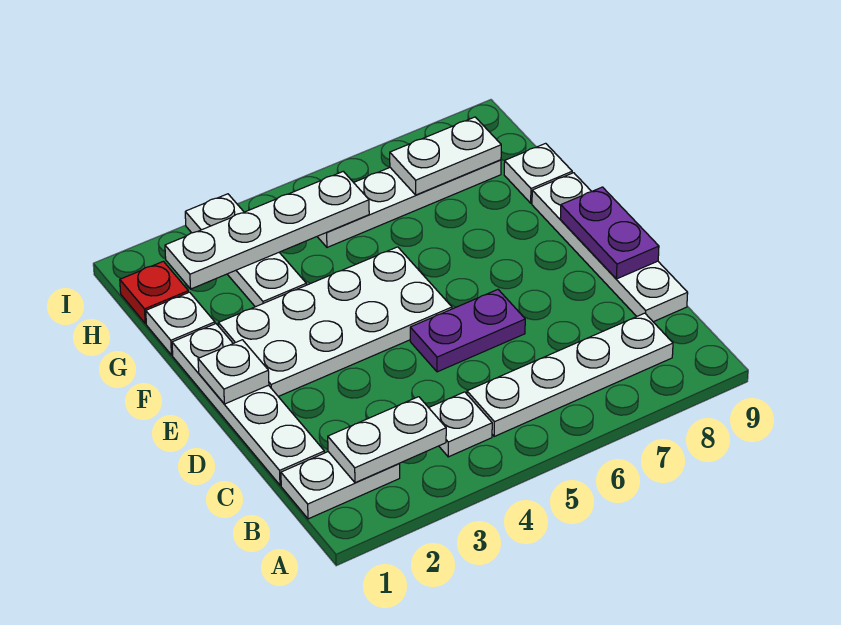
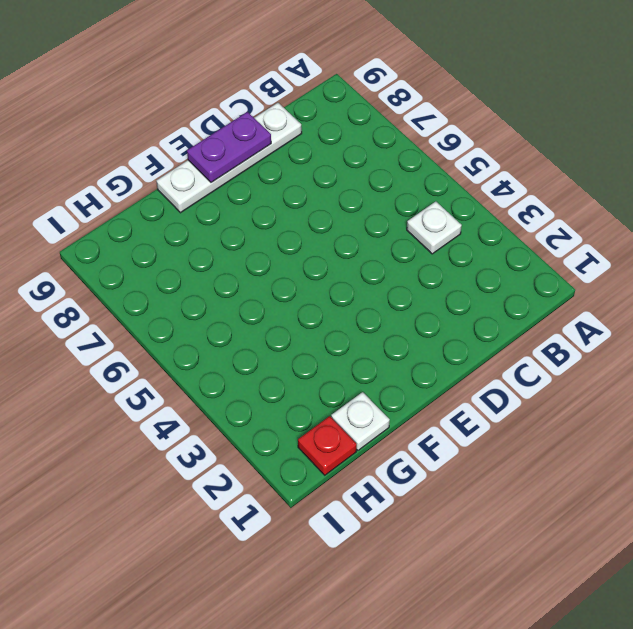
none -> white plate B1:B2 level 1
none -> white plate B5:B8 level 1
none -> white plate C1:F1 level 1

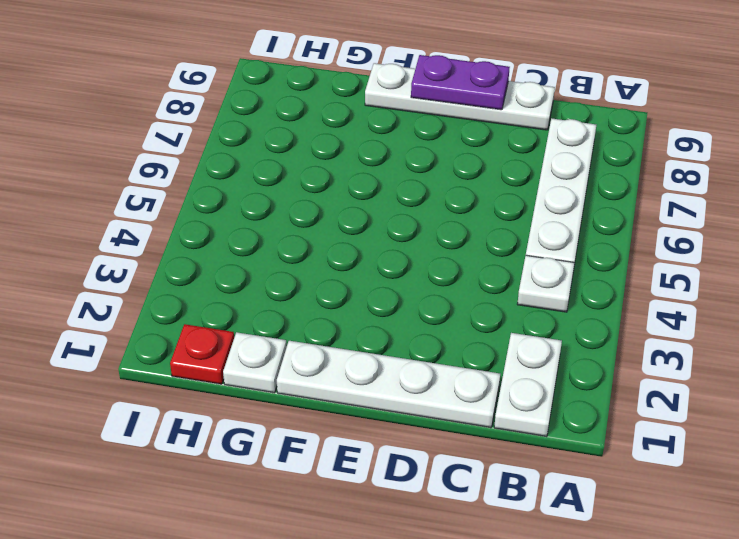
none -> purple plate D5:D6 level 1
none -> white plate E2:F5 level 1
none -> white plate G3:I3 level 1

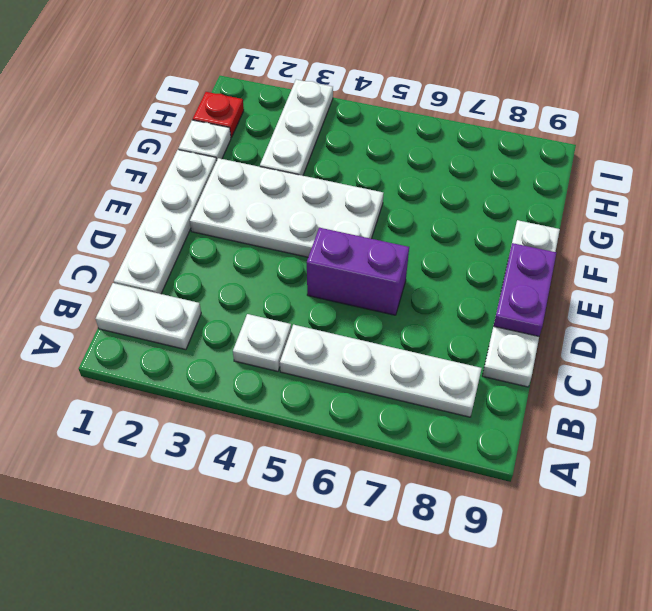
purple brick D5:D6 level 1 -> purple plate D5:D6 level 1
none -> white plate G9 level 1
none -> white plate H5:H8 level 1
none -> white plate B2:B3 level 2

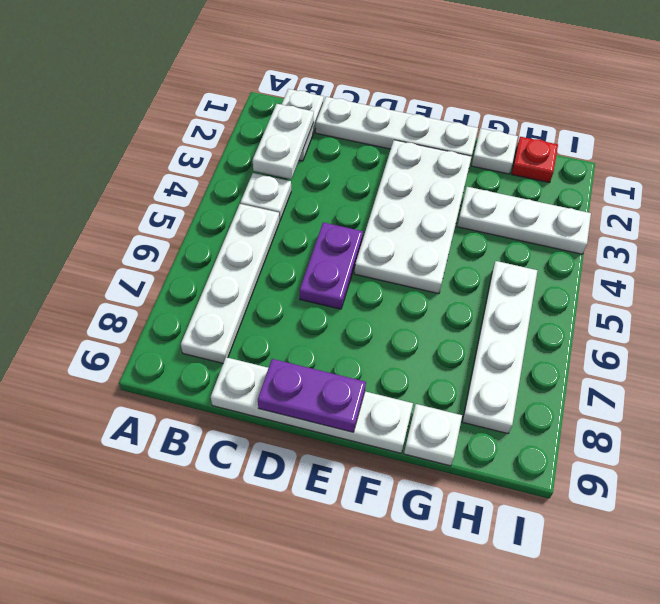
none -> white plate E1 level 2
none -> white plate H2:H5 level 2
none -> white plate H7:H8 level 2

